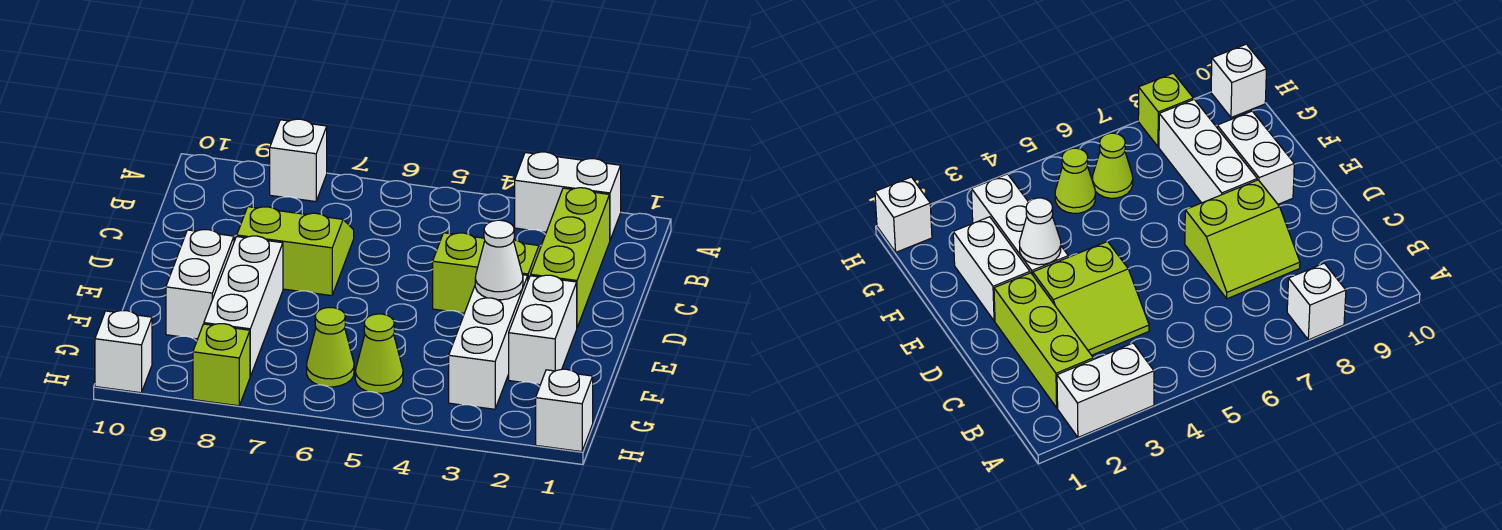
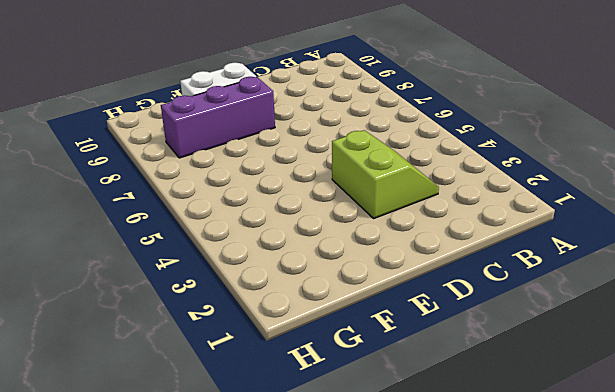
purple brick E8:G8 level 1 -> white brick E8:G8 level 1
none -> white brick A2:A3 level 1
none -> white brick A8 level 1
none -> lime brick B2:D2 level 1

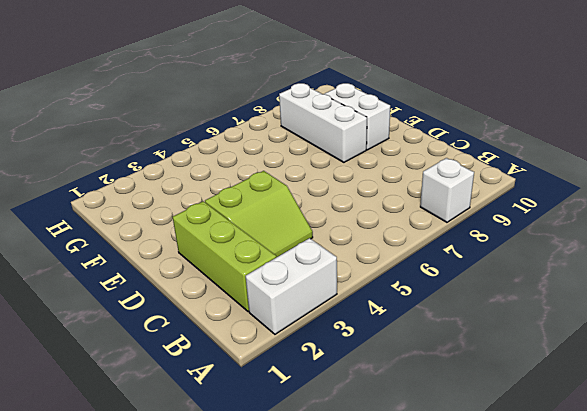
none -> lime slope C7:D8 level 1 top D
none -> white brick E2:F2 level 1
none -> white brick E3:G3 level 1

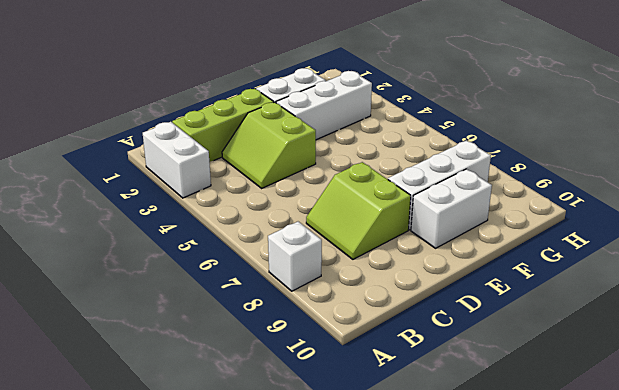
none -> lime cone G5 level 1
none -> lime cone G6 level 1
none -> white brick H1 level 1

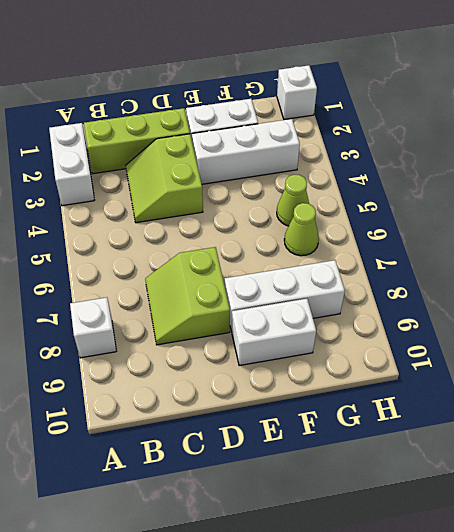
none -> lime brick H8 level 1
none -> white brick H10 level 1
none -> white cone E3 level 2

